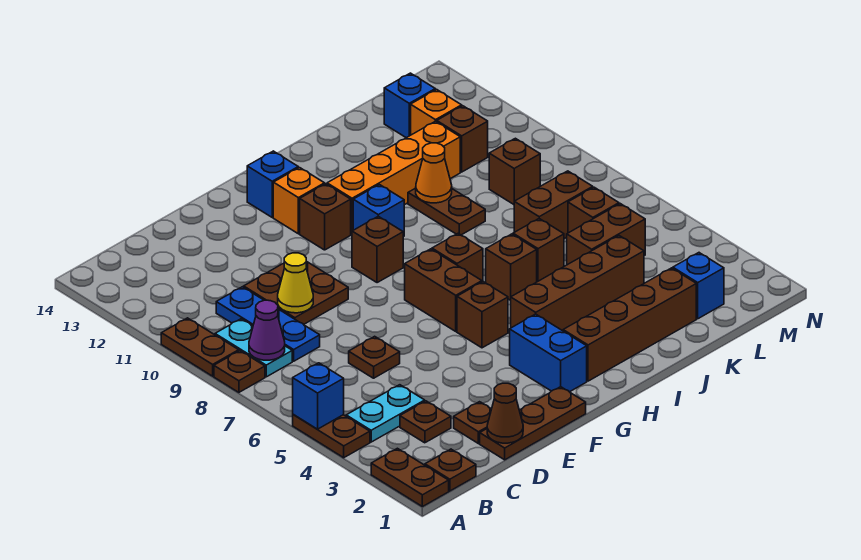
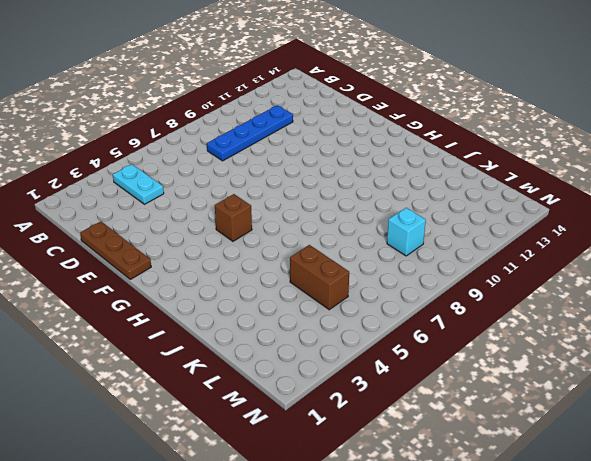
blue plate C8:C11 level 1 -> blue plate C8:C10 level 1
cyan brick L9 level 1 -> brown brick L9 level 1
none -> brown plate A1:A2 level 1
none -> brown plate A4:A5 level 1
none -> brown plate A8 level 1
none -> brown plate A9:A10 level 1

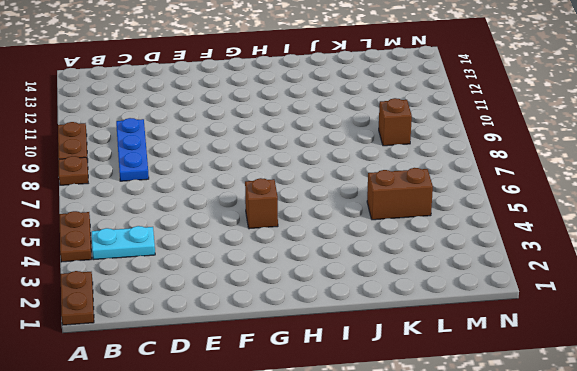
none -> brown plate B1 level 1
none -> cyan plate B8:B9 level 1
none -> brown plate C3 level 1
none -> brown plate D1:F1 level 1

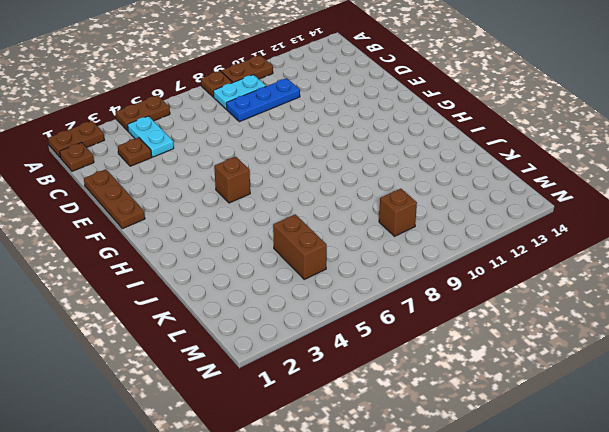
none -> brown plate D2 level 1
none -> brown plate D6 level 1
none -> brown plate D9:E10 level 1
none -> blue brick G2:G3 level 1

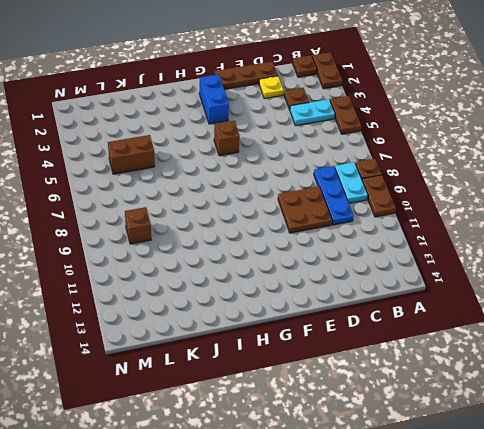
yellow plate D2 level 1 -> brown plate D2 level 1
none -> brown plate D6 level 1
none -> brown brick G6:G7 level 1
none -> brown brick G9 level 1
none -> brown brick G11 level 1

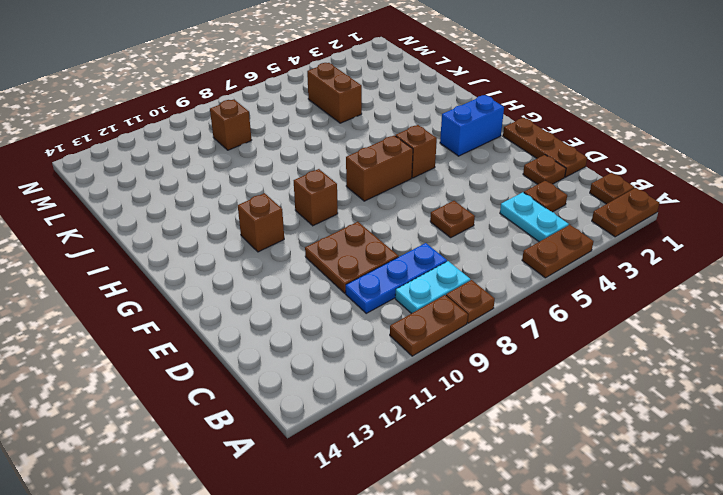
none -> orange brick G12 level 1
none -> blue brick G13 level 1
none -> brown brick H2:K2 level 1
none -> brown brick H4:K4 level 1

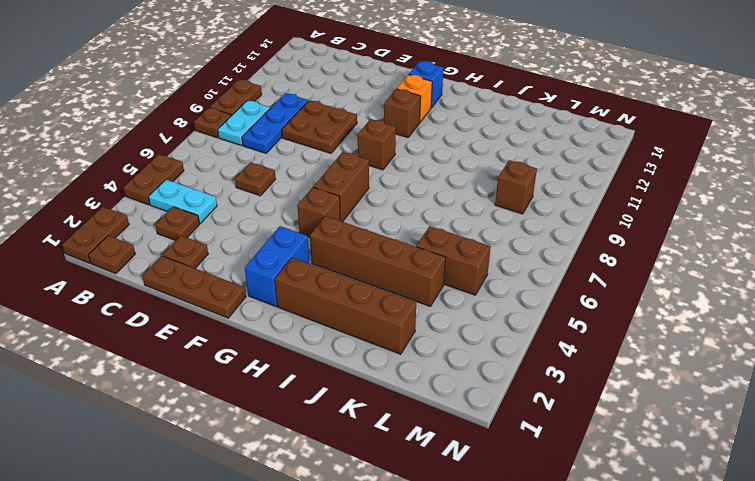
none -> brown brick H7 level 1
none -> blue brick H10 level 1
none -> orange brick H11:K11 level 1
none -> brown brick I6 level 1

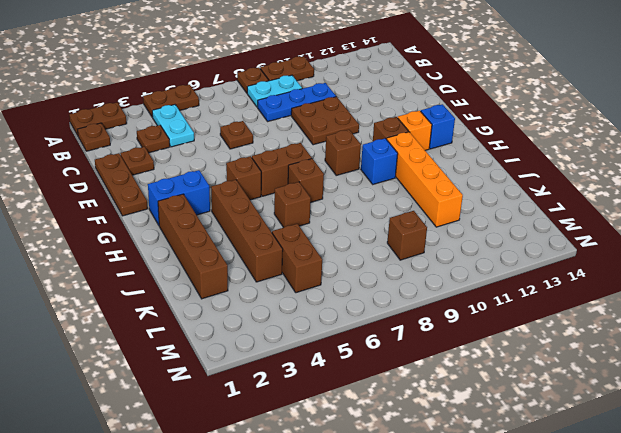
none -> brown brick J6 level 1
none -> brown plate J9:J10 level 1
none -> brown brick K7:L7 level 1
none -> blue brick L2 level 1

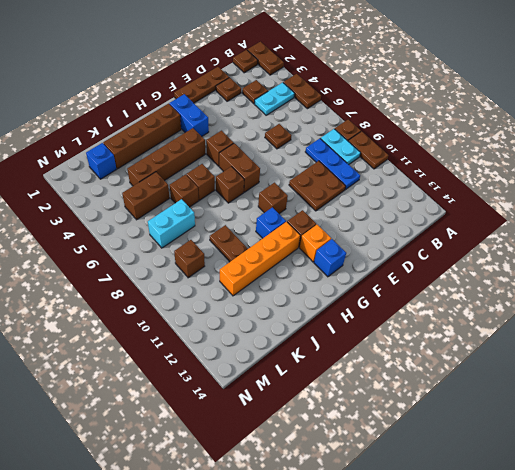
cyan brick K7:L7 level 1 -> brown brick K7:L7 level 1
none -> brown brick L6 level 1
none -> brown brick L11 level 1
none -> orange brick L12 level 1
none -> blue brick L13 level 1

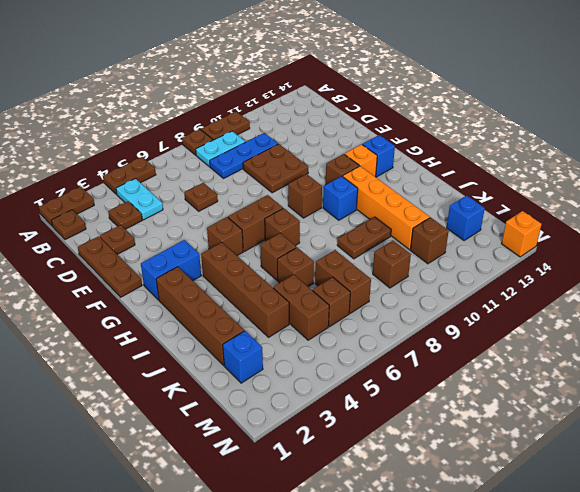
orange brick N14 level 1 -> orange brick L12 level 1
none -> blue brick A5 level 2
none -> purple cone B8 level 2
none -> brown cone D1 level 2
none -> yellow cone D9 level 2

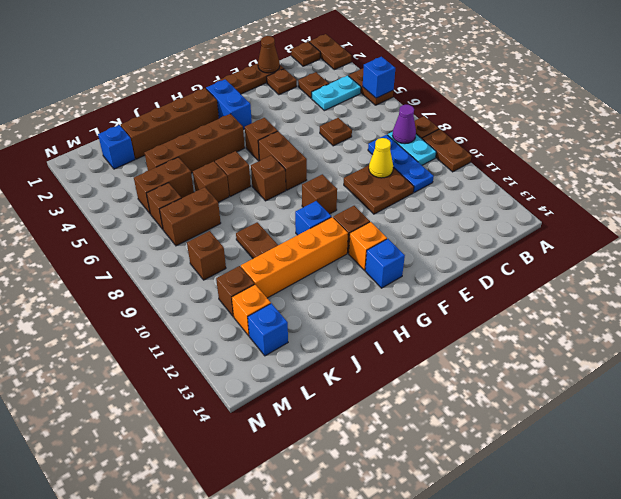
none -> orange cone J10 level 2

